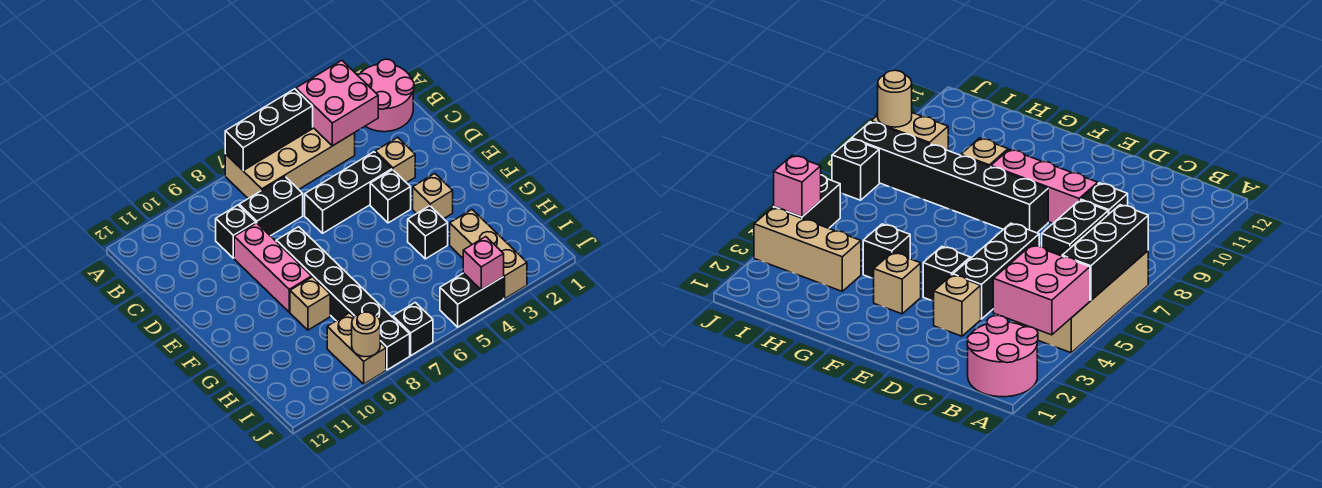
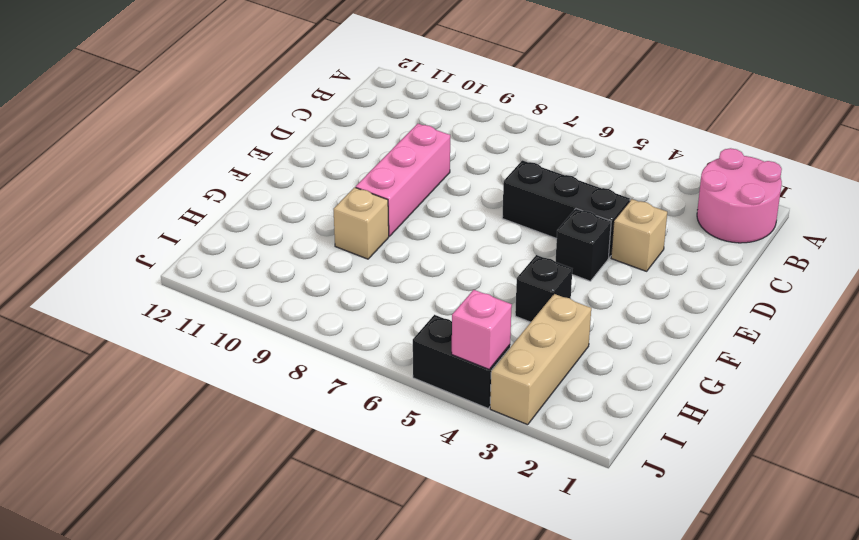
none -> tan brick A4:B7 level 1
none -> black brick C7:C8 level 1
none -> black brick C9 level 1

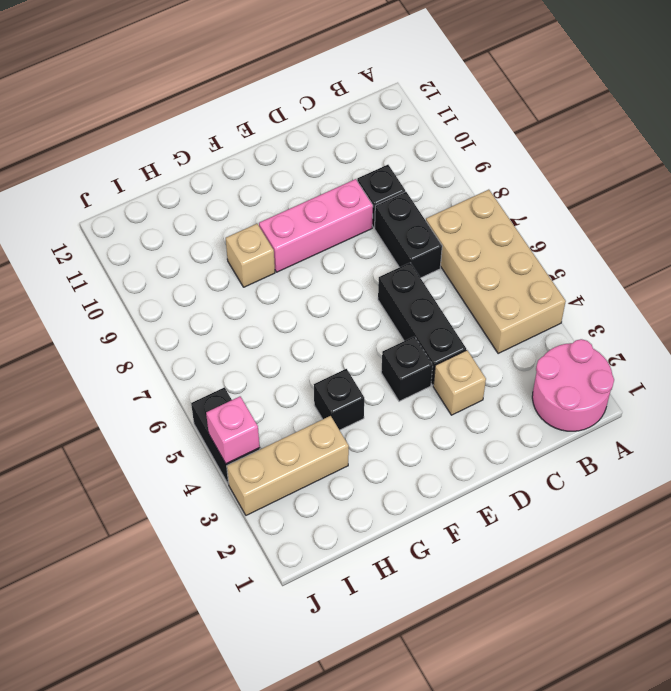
none -> black brick E8:J8 level 1
none -> tan brick F3 level 1
none -> tan brick I9:J9 level 1

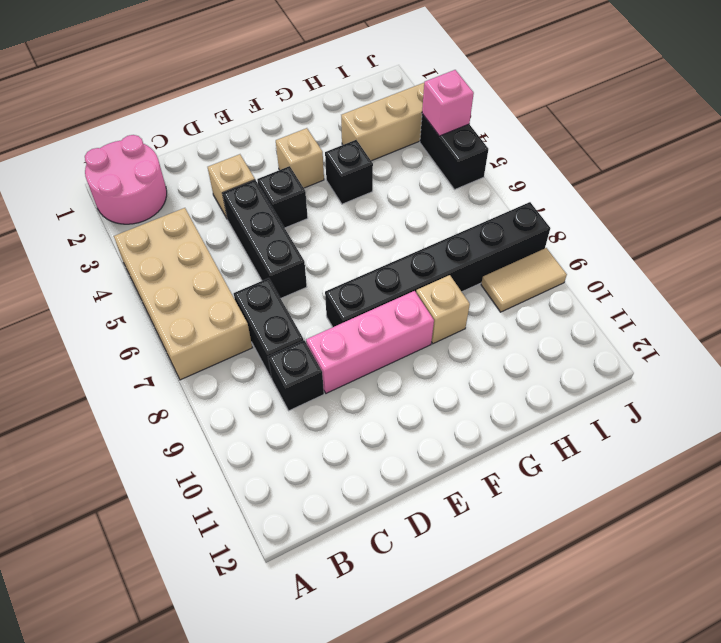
tan tile I9:J9 level 1 -> tan brick I9:J9 level 1
none -> black brick J7 level 1
none -> pink brick A3:B4 level 2
none -> black brick A5:A7 level 2

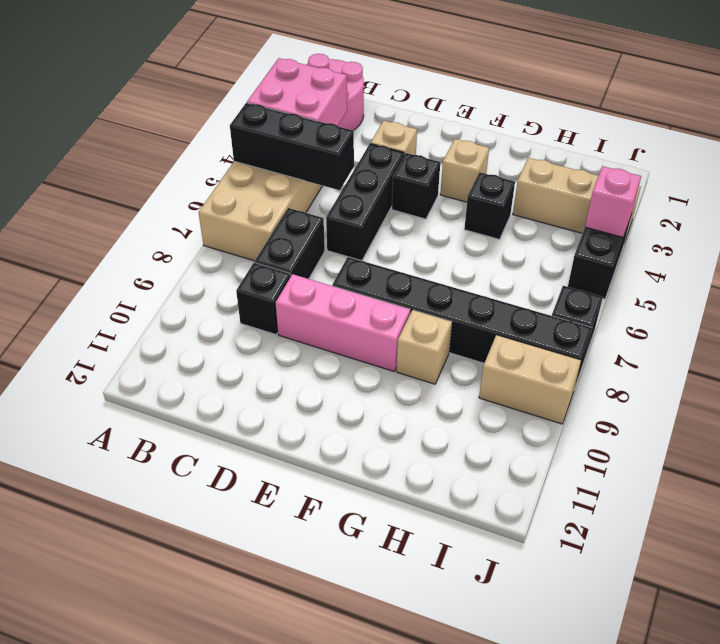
black brick A5:C5 level 2 -> black brick A5:A7 level 2
none -> tan round brick J9 level 2

